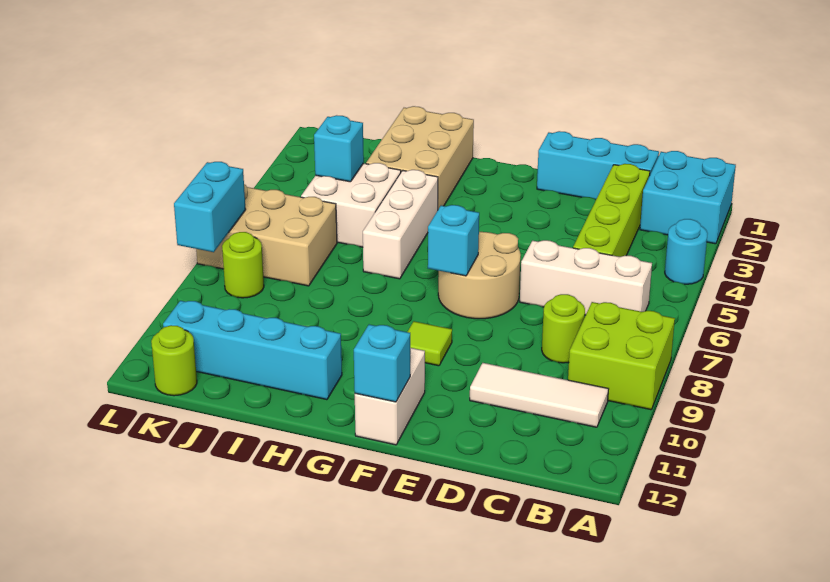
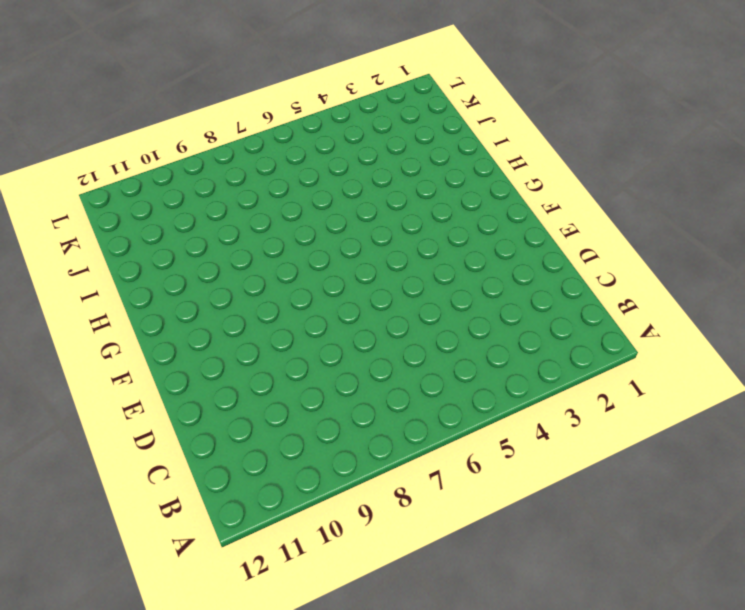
none -> cyan brick A1:B2 level 1
none -> cyan round brick A4 level 1
none -> lime brick A8:B9 level 1

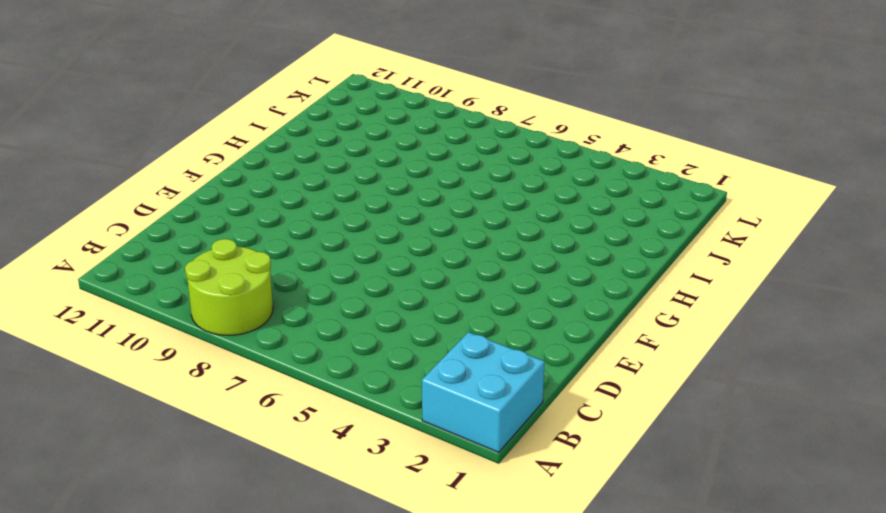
lime round brick A8:B9 level 1 -> lime brick A8:B9 level 1
none -> cyan round brick A4 level 1
none -> white brick B6:D6 level 1
none -> white tile B10:D10 level 1

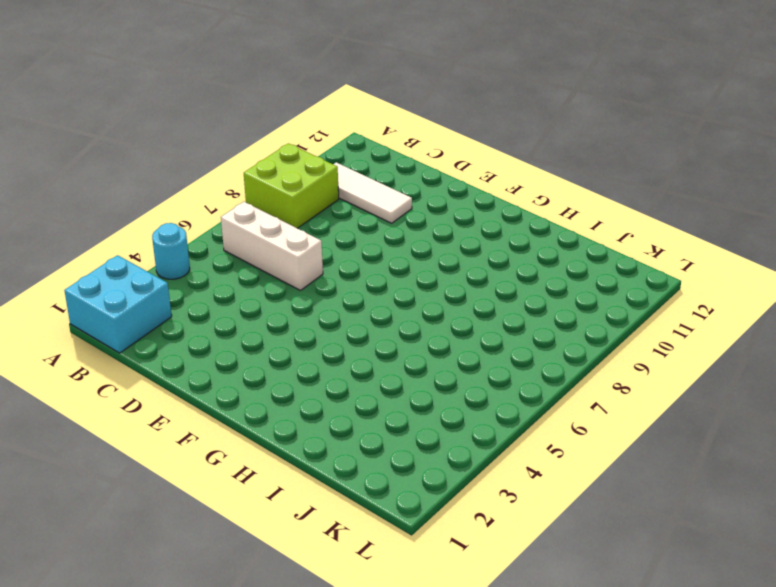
none -> cyan brick C1:E1 level 1
none -> lime brick C2:C5 level 1
none -> lime round brick C8 level 1

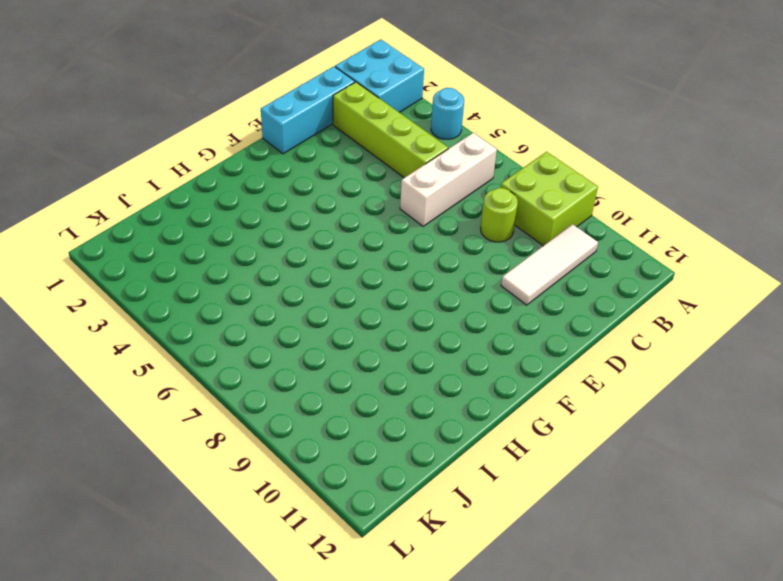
none -> tan round brick E6:F7 level 1
none -> lime tile F9 level 1
none -> white brick F11:F12 level 1

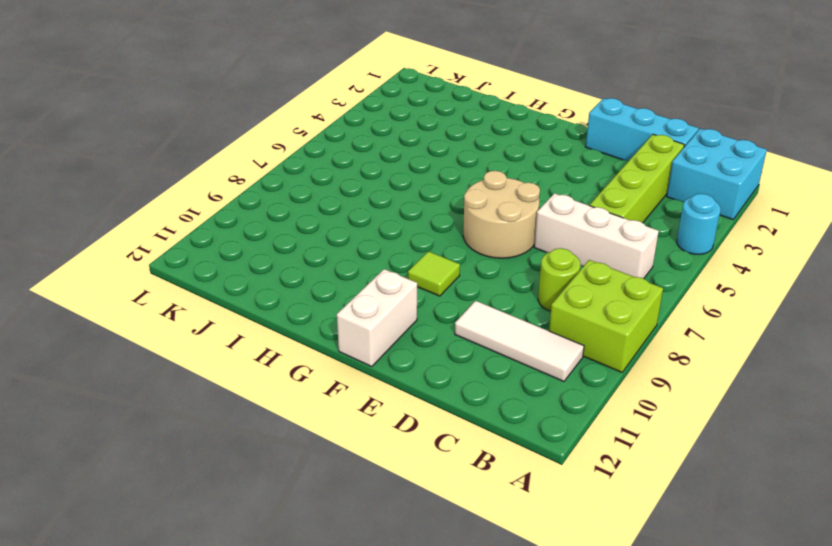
none -> tan brick H1:I3 level 1
none -> white brick H4:H6 level 1
none -> cyan brick H11:K11 level 1

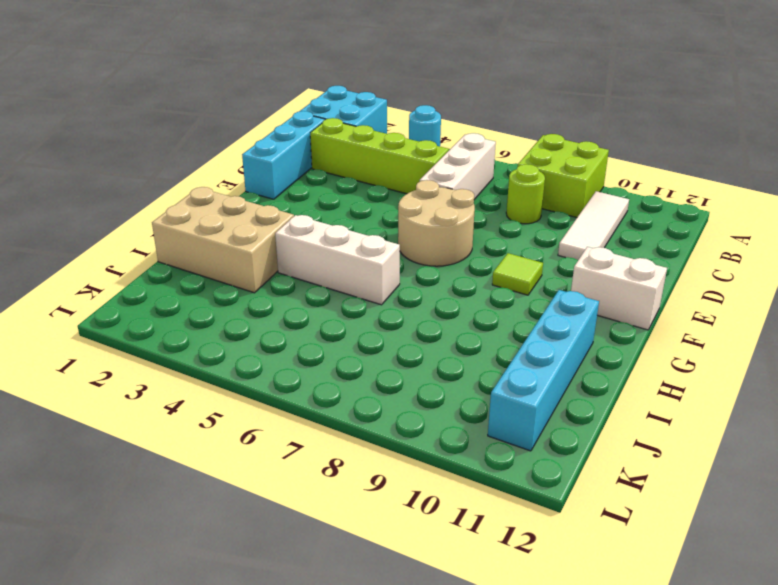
none -> white brick I4:J5 level 1
none -> tan brick J6:L7 level 1
none -> lime round brick K8 level 1

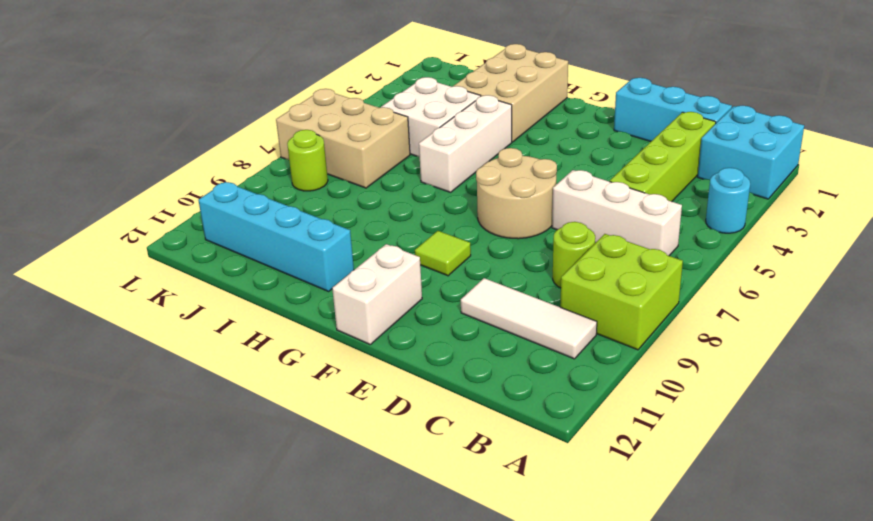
none -> lime round brick K12 level 1
none -> cyan brick F7 level 2
none -> cyan brick F12 level 2

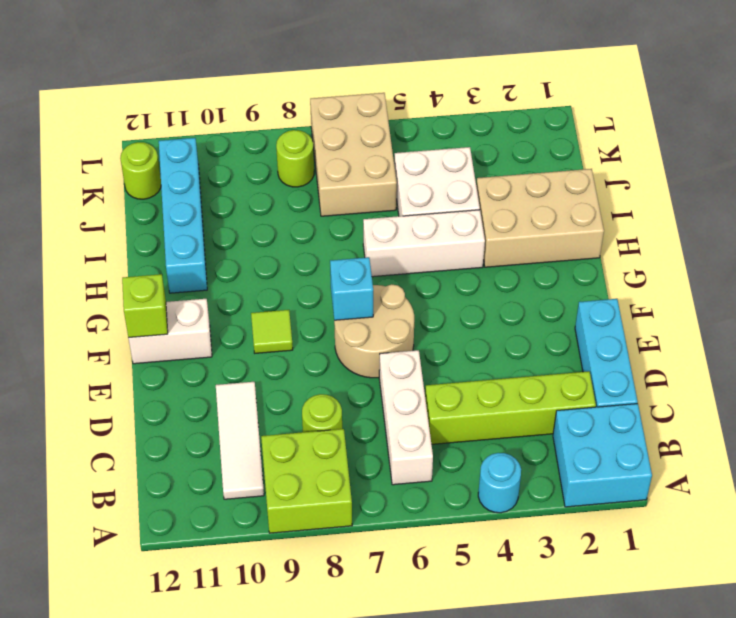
lime brick F12 level 2 -> cyan brick F12 level 2
none -> cyan brick J4 level 2
none -> cyan brick L7:L8 level 2

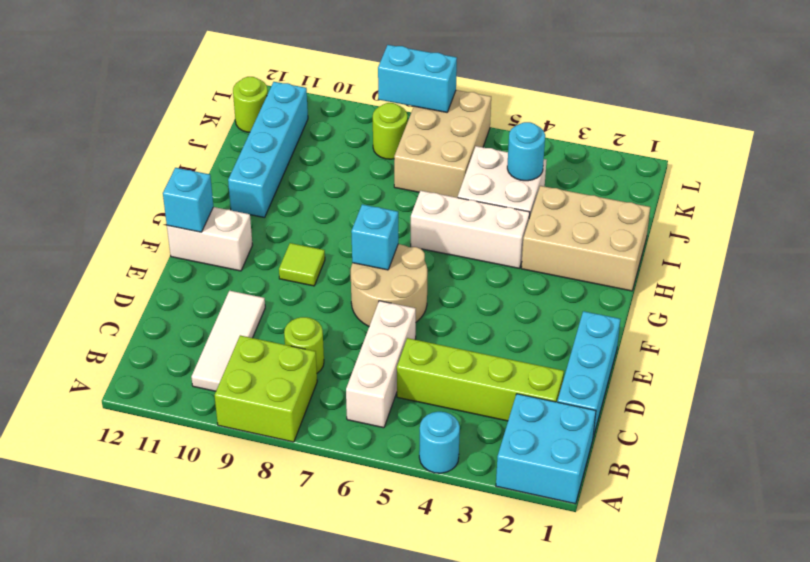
cyan round brick J4 level 2 -> cyan brick J4 level 2

